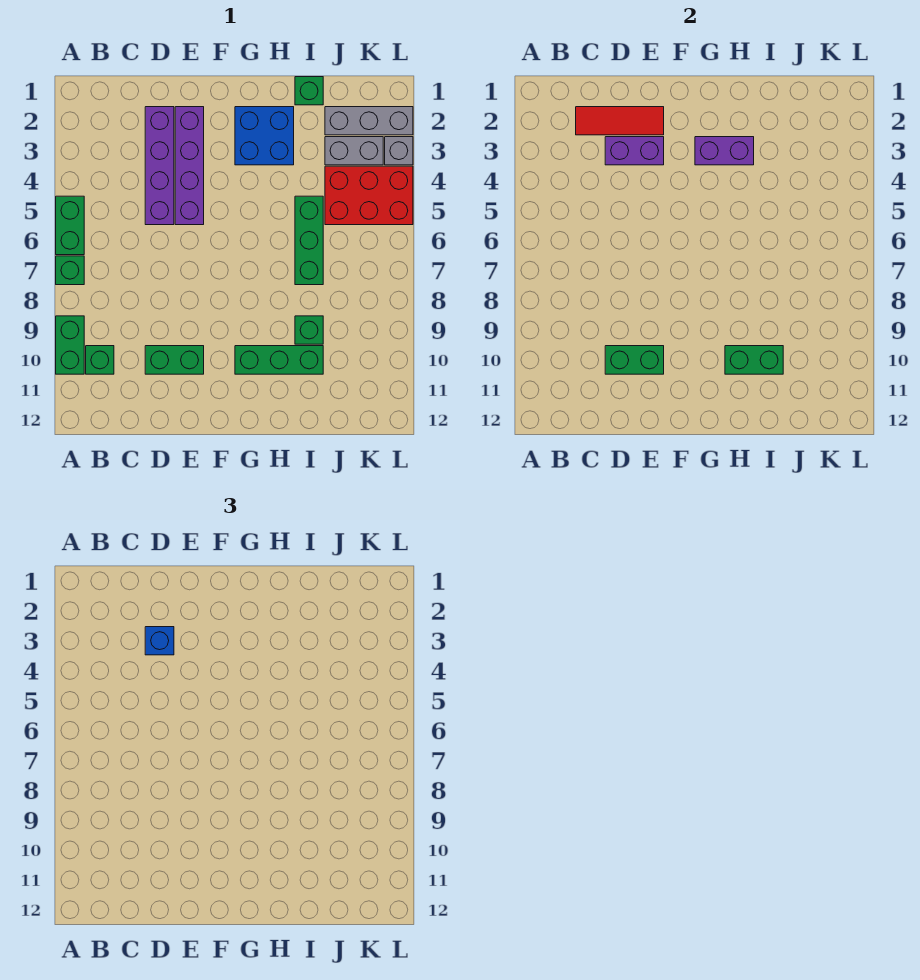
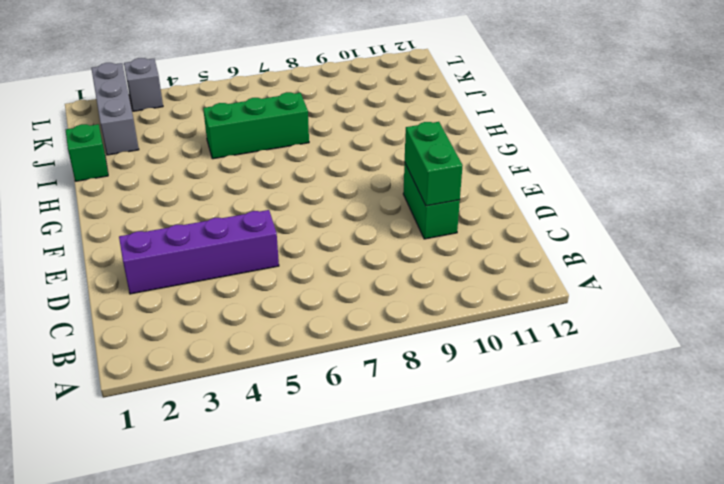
none -> green brick A5:A6 level 1
none -> green brick A7 level 1
none -> green brick A9:A10 level 1

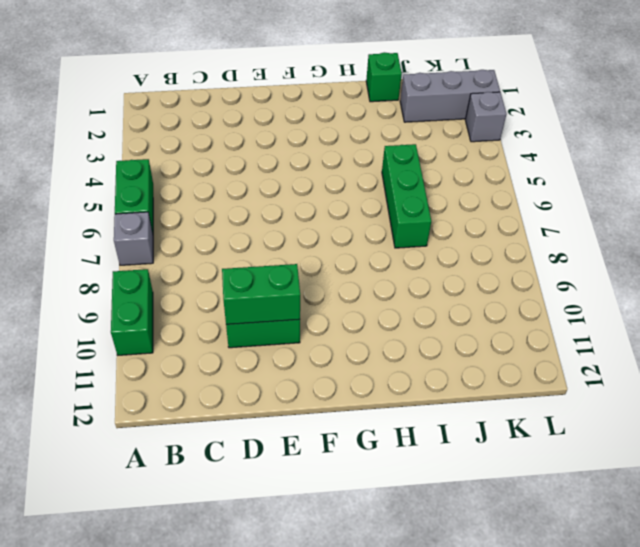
grey brick A7 level 1 -> green brick A7 level 1
none -> green brick B10 level 1
none -> purple brick D2:D5 level 1
none -> purple brick E2:E5 level 1

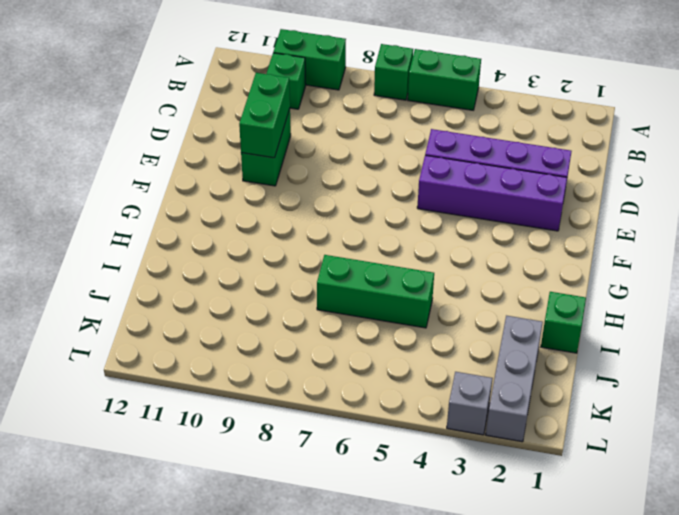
none -> blue brick G2:H3 level 1
none -> green brick G10:I10 level 1
none -> green brick I9 level 1

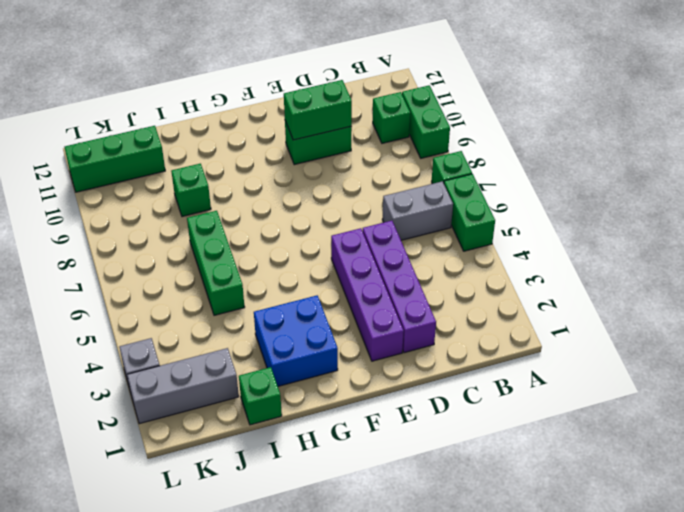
grey brick B6:C6 level 1 -> grey brick J3:K3 level 1
green brick J11:L11 level 1 -> green brick G10:I10 level 1
none -> red brick J4:L5 level 1
none -> red tile C2:E2 level 2
none -> purple brick D3:E3 level 2

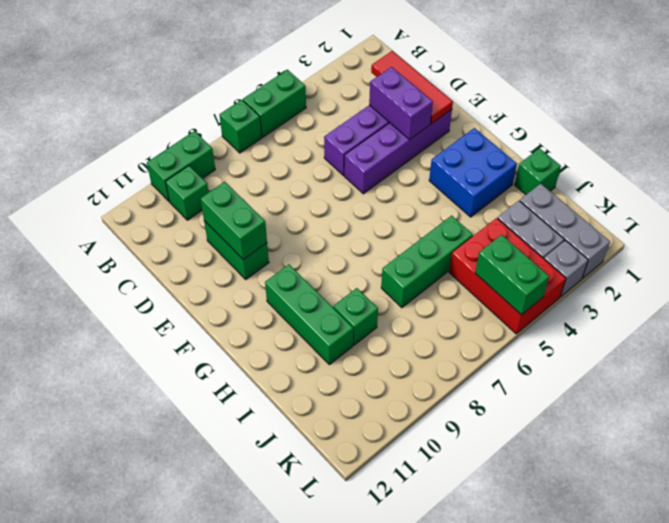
green brick K5:L5 level 2 -> green brick H10:I10 level 2
none -> purple brick G3:H3 level 2
none -> blue brick D3 level 3

